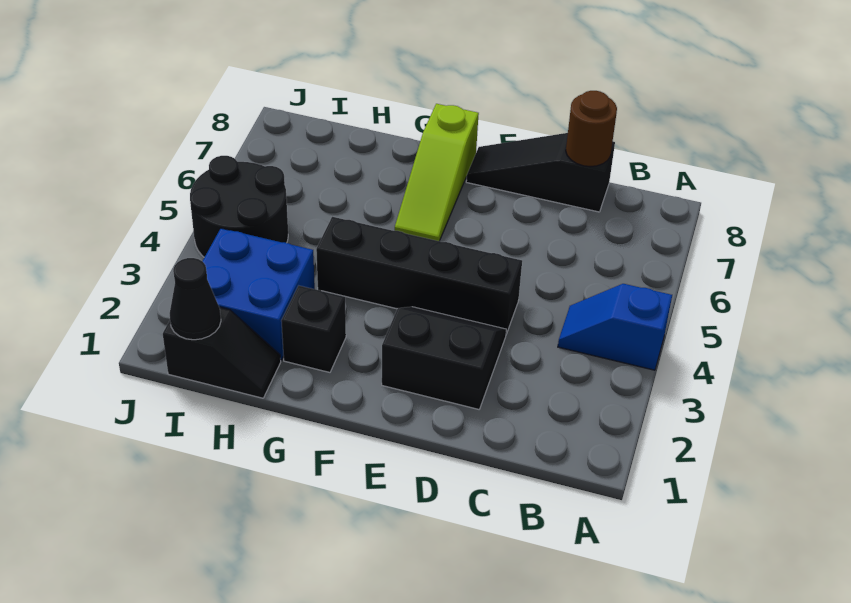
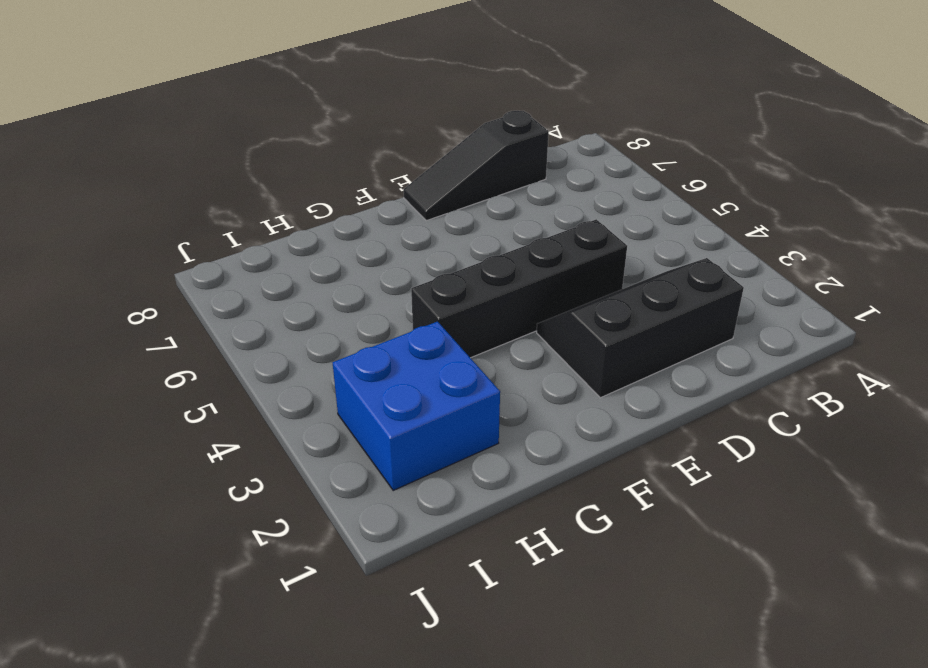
black slope C2:E3 level 1 top 2 -> black slope D2:E3 level 1 top 2
none -> blue slope A4:B4 level 1 top A
none -> lime slope F6:F8 level 1 top 8

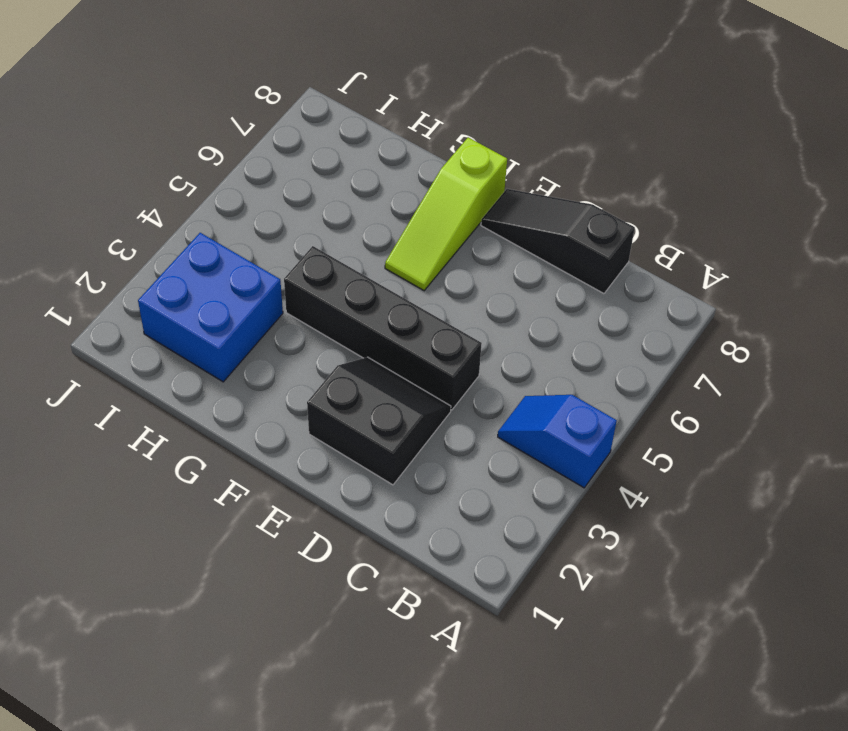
none -> black brick G2 level 1
none -> black slope H1:I1 level 1 top I

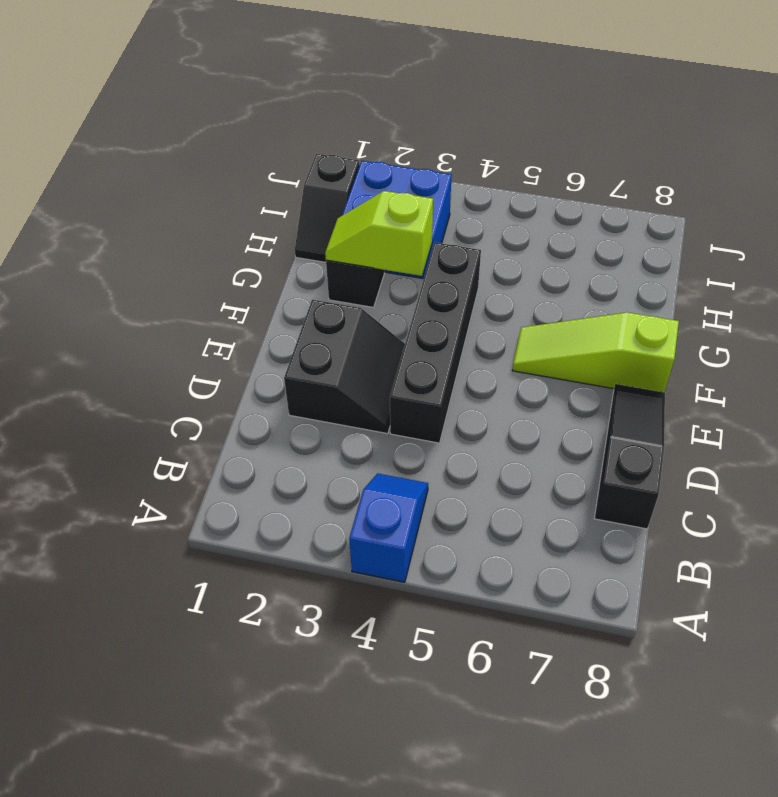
lime slope G2:G3 level 2 top 3 -> none
none -> black round brick I4:J5 level 1
none -> brown round brick C8 level 2

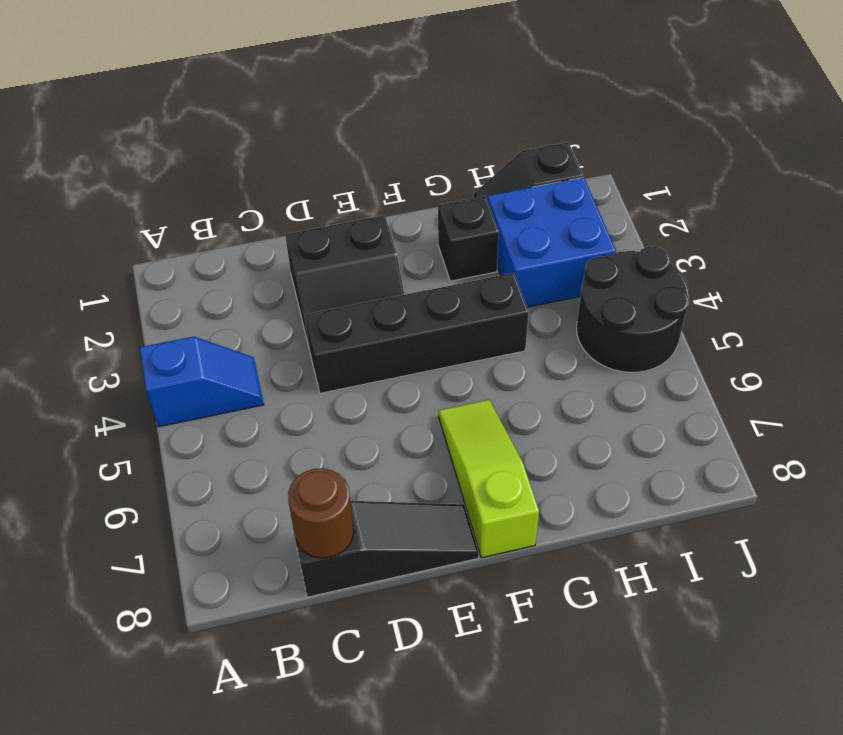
none -> black cone I1 level 2

